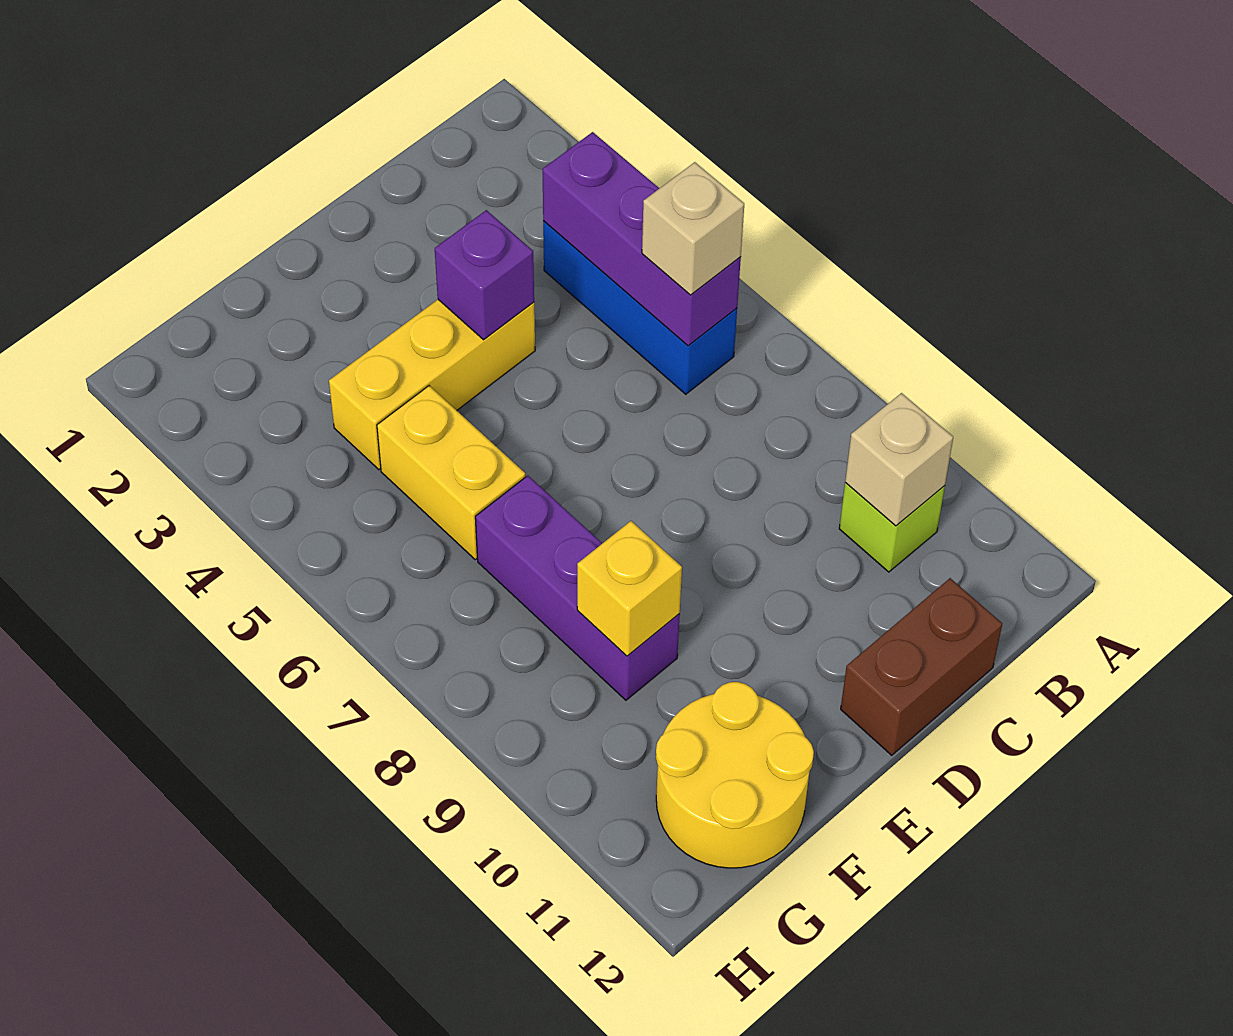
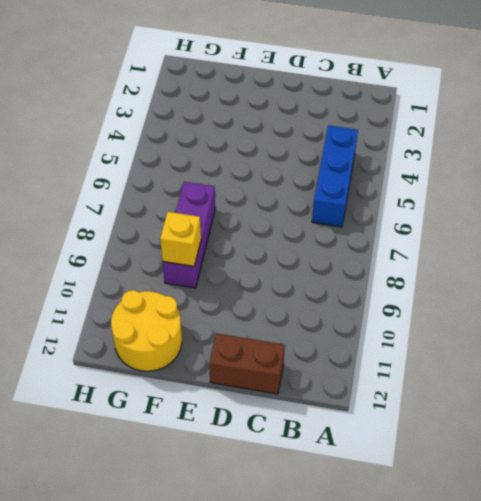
none -> lime brick B10 level 1
none -> yellow brick D4:F4 level 1
none -> yellow brick F5:F6 level 1

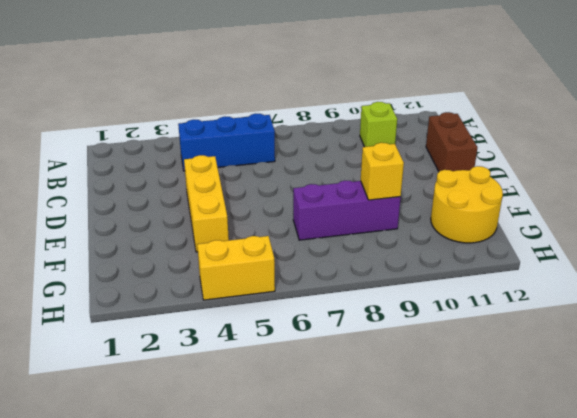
yellow brick H4:H5 level 1 -> yellow brick F5:F6 level 1
none -> purple brick B4:B6 level 2
none -> tan brick B10 level 2
none -> purple brick D4 level 2

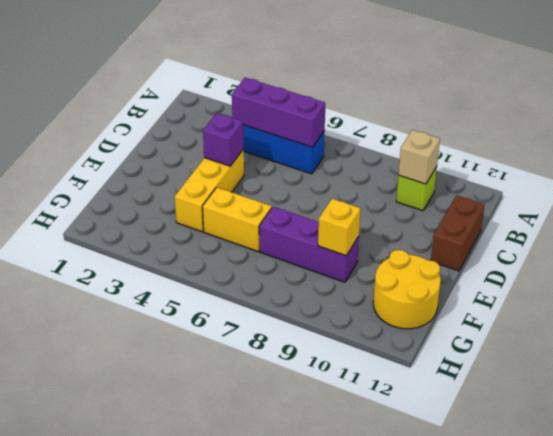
none -> tan brick B6 level 3

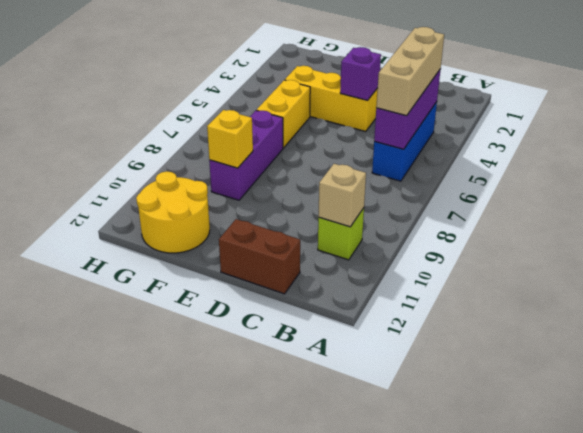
tan brick B4:B6 level 3 -> tan brick B6 level 3

